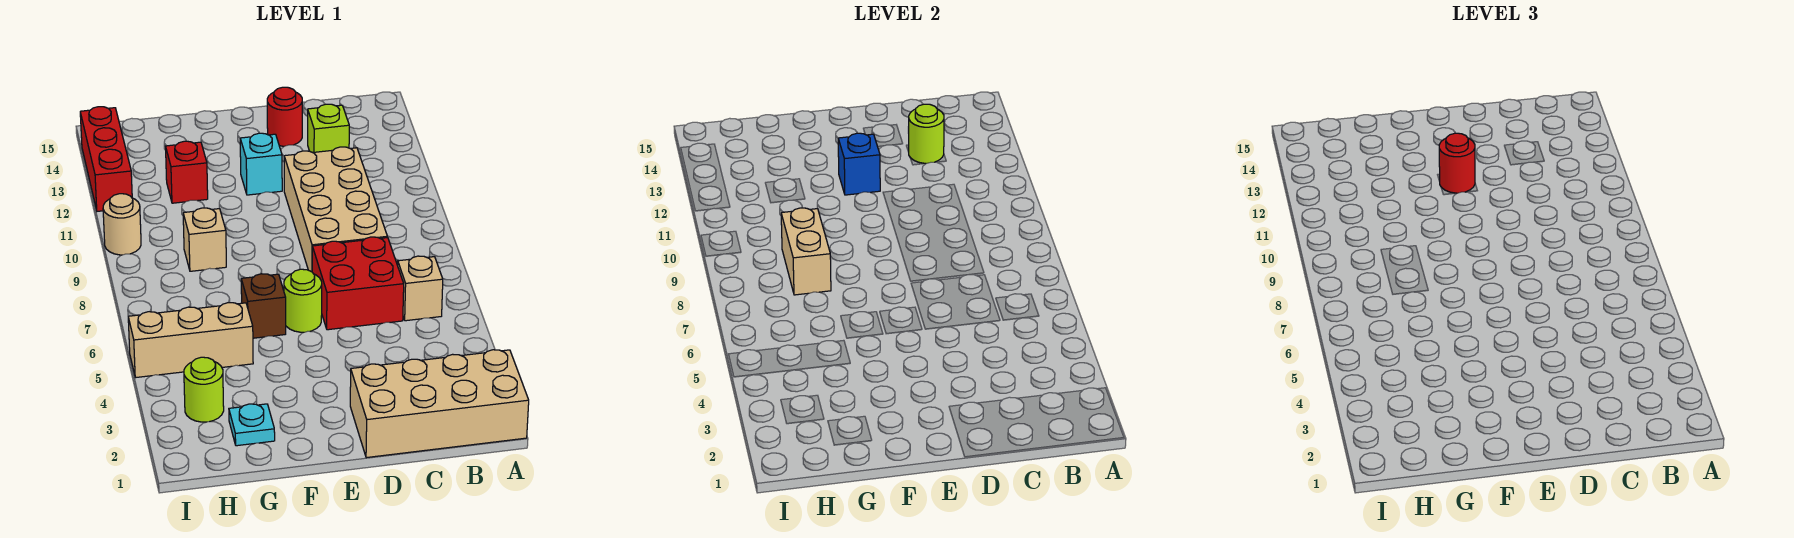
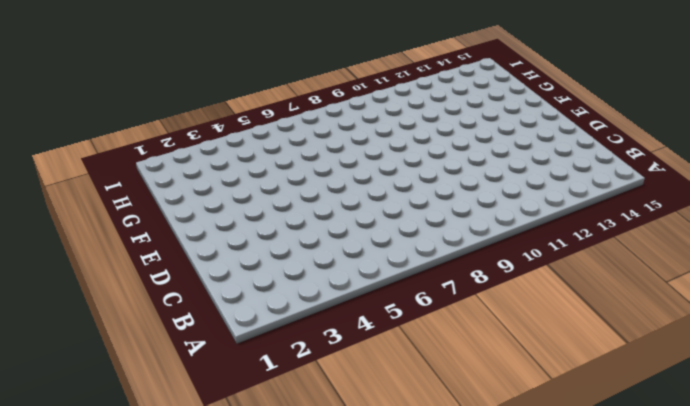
none -> tan brick A1:D2 level 1
none -> tan brick B6 level 1
none -> red brick C6:D7 level 1

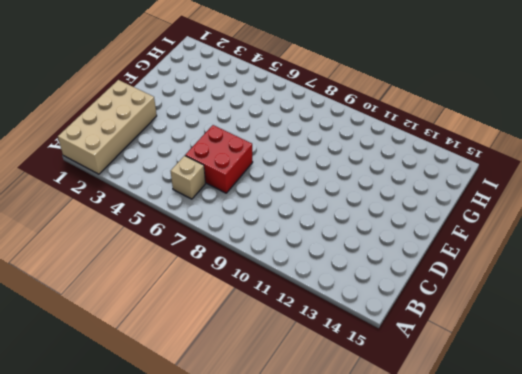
none -> tan brick C8:D11 level 1
none -> lime brick C13 level 1
none -> red round brick D14 level 1

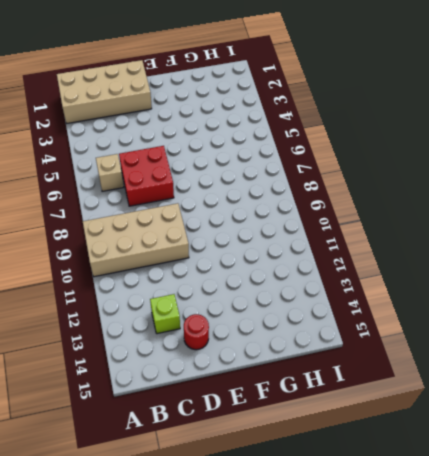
tan brick A9:D10 level 1 -> tan brick C8:D11 level 1
none -> lime round brick E6 level 1
none -> cyan brick E12 level 1
none -> brown brick F6 level 1

